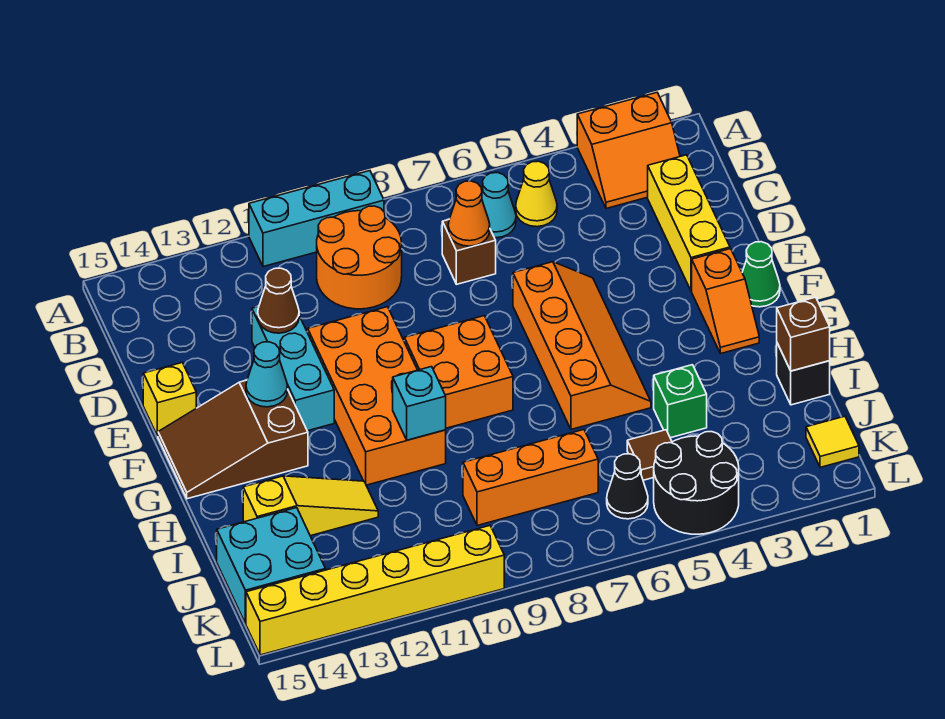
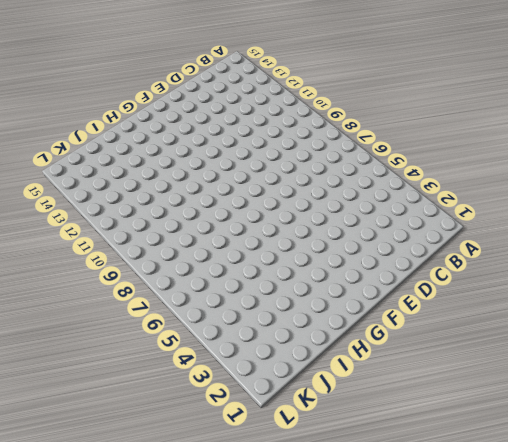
none -> orange slope A2:B3 level 1 top A
none -> cyan brick A9:A11 level 1
none -> yellow cone B5 level 1
none -> cyan cone B6 level 1

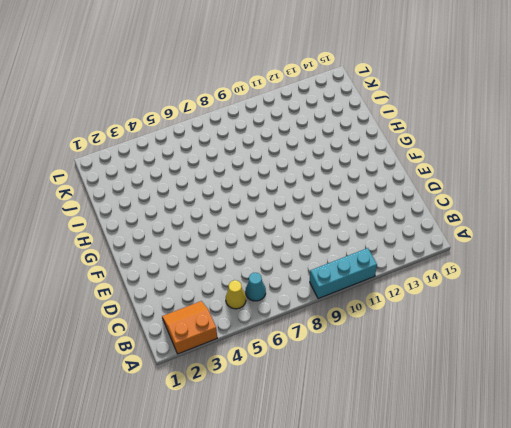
none -> orange round brick B9:C10 level 1
none -> yellow brick C2:E2 level 1
none -> brown brick C7 level 1
none -> cyan brick D12:F12 level 1

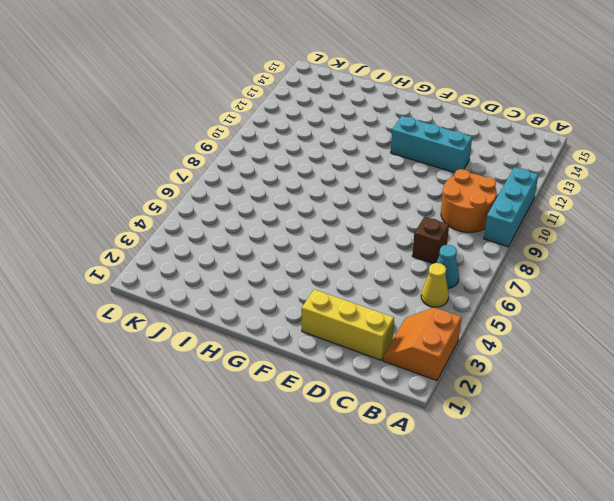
none -> orange slope E5:H6 level 1 top 6
none -> orange brick E10:H11 level 1
none -> yellow brick E15 level 1
none -> green cone F1 level 1

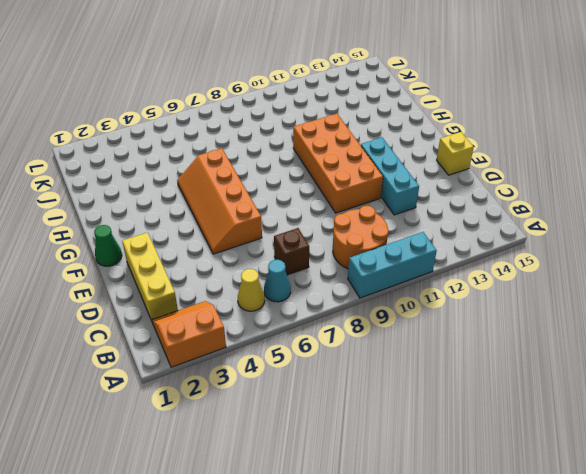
none -> orange slope F2:G2 level 1 top F
none -> orange brick F8:G9 level 1
none -> brown slope F13:G15 level 1 top 13
none -> black brick I1 level 1

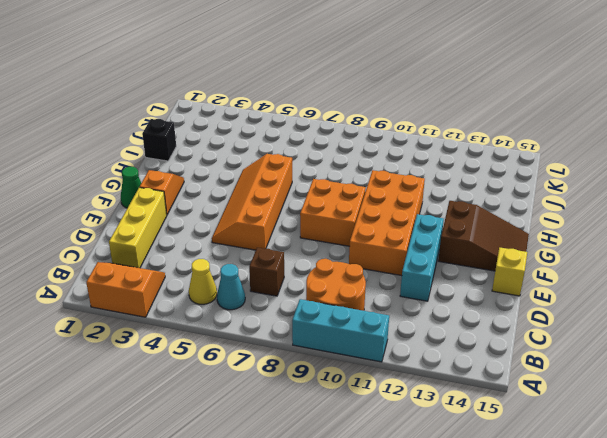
none -> green brick I4 level 1
none -> yellow slope I12:I14 level 1 top 14
none -> brown tile J5 level 1
none -> orange brick J7:J9 level 1

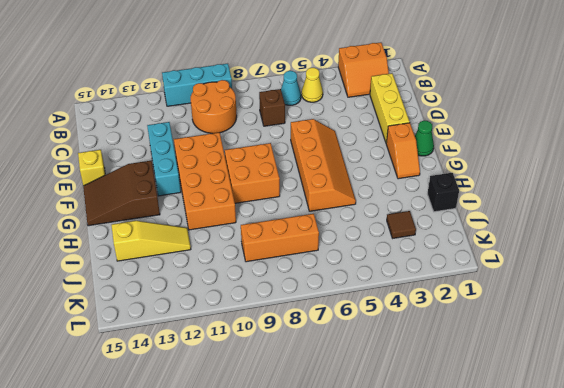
brown tile J3 level 1 -> brown tile J5 level 1
none -> green brick I4 level 1
none -> cyan brick J14:K15 level 1
none -> yellow tile K1 level 1
none -> black round brick K4:L5 level 1

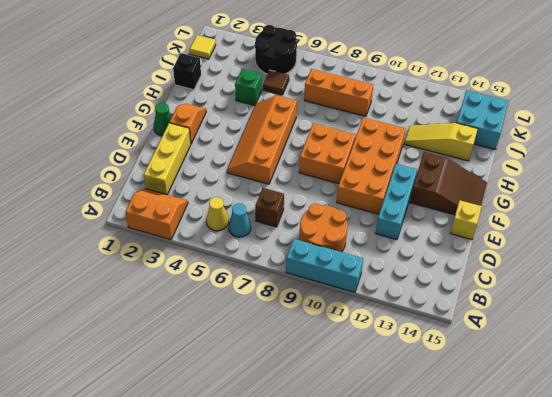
none -> black cone K6 level 1
none -> yellow brick L10:L15 level 1
none -> orange cone C7 level 2
none -> brown cone D12 level 2

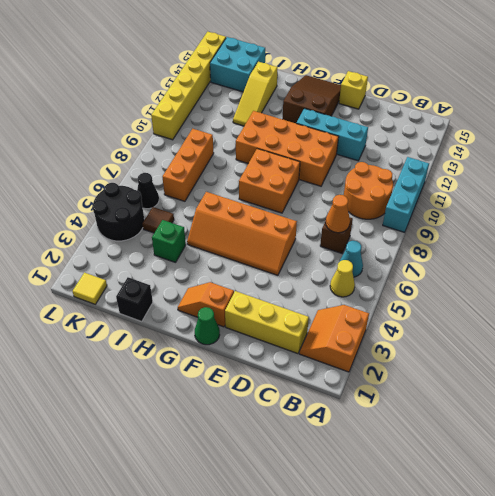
none -> brown cone D12 level 2
none -> cyan cone F13 level 2
none -> cyan brick H10 level 2
none -> brown brick I1 level 2

